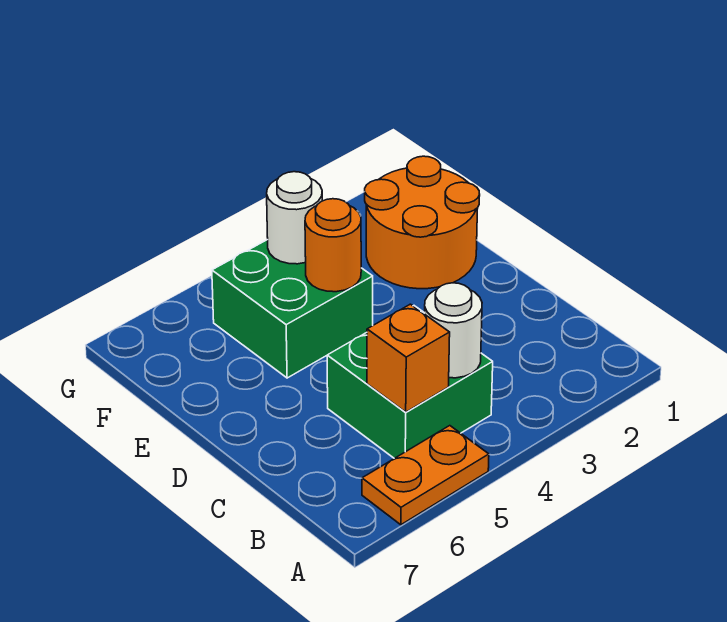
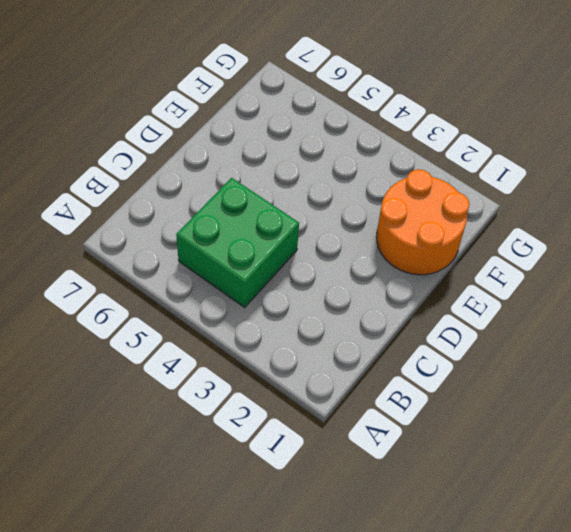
none -> orange plate A5:A6 level 1
none -> green brick E4:F5 level 1

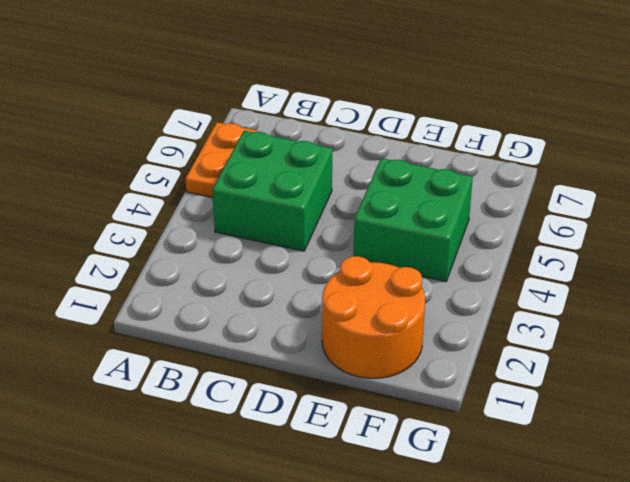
none -> white round brick B4 level 2
none -> orange brick B5 level 2

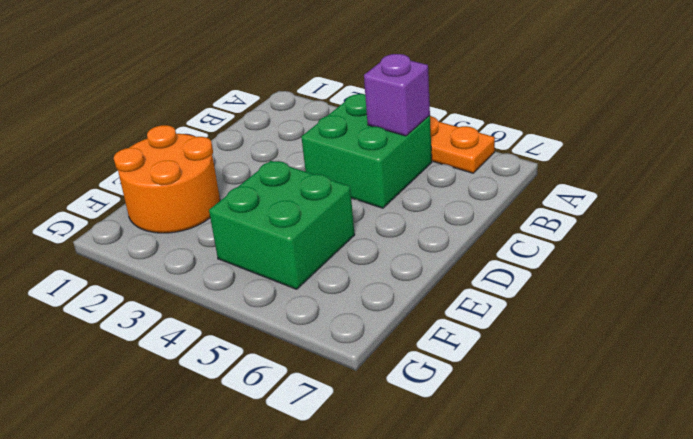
purple brick B5 level 2 -> orange brick B5 level 2
none -> white round brick B4 level 2
none -> orange round brick E4 level 2

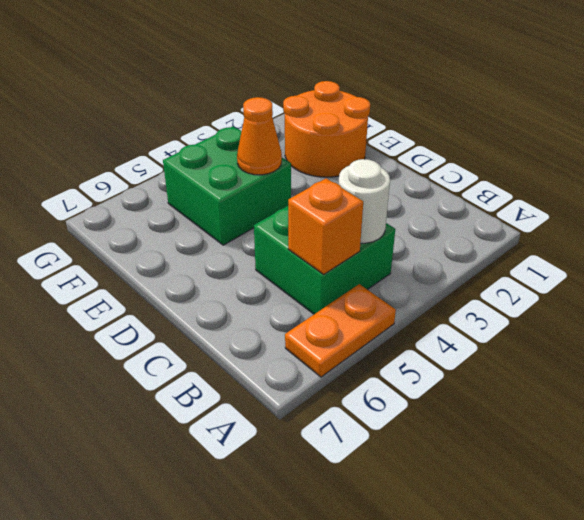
orange cone E4 level 2 -> orange round brick E4 level 2
none -> white round brick F4 level 2

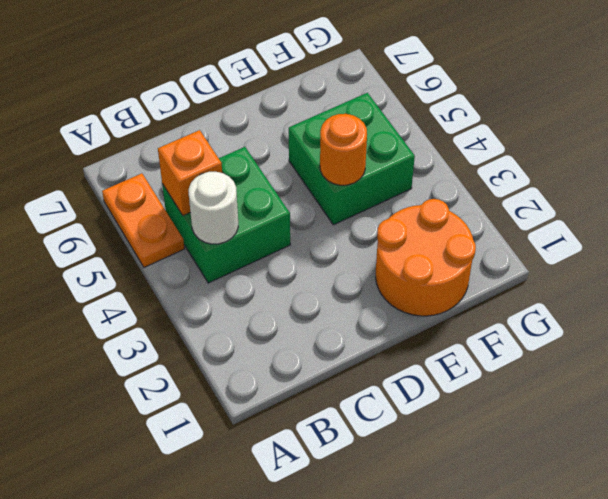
none -> white round brick F4 level 2

